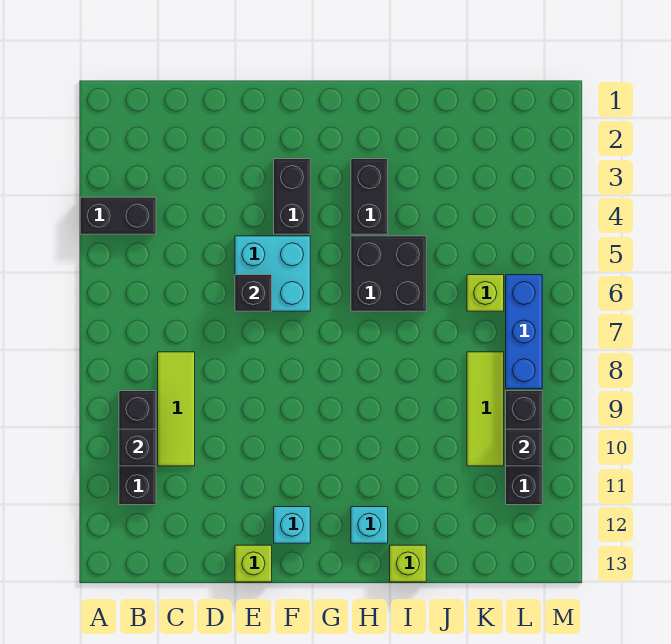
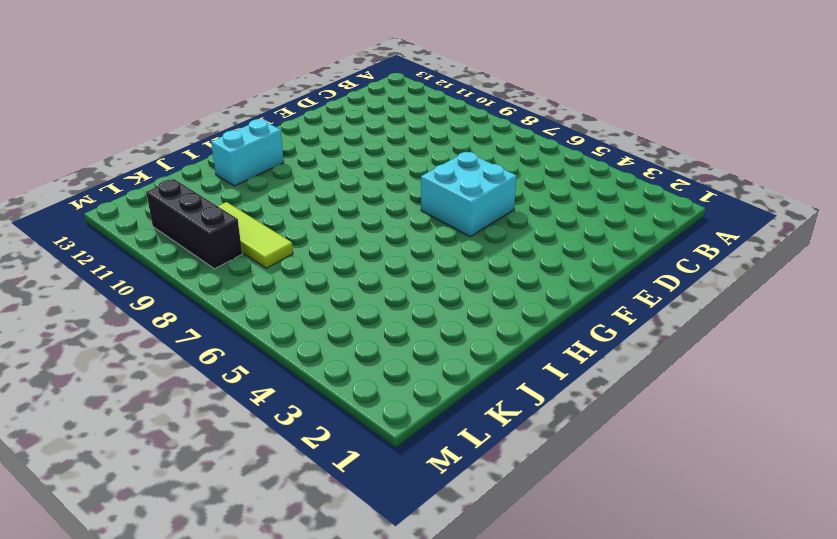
cyan brick H12:I12 level 1 -> cyan brick H12 level 1
none -> black brick A4:B4 level 1
none -> black brick B9:B11 level 1
none -> lime tile C8:C10 level 1

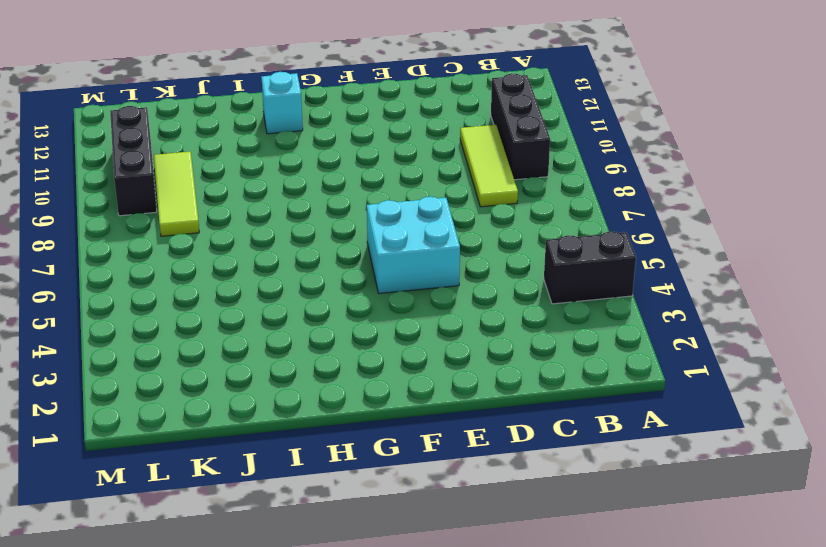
none -> lime brick E13 level 1
none -> black brick F3:F4 level 1
none -> cyan brick F12 level 1

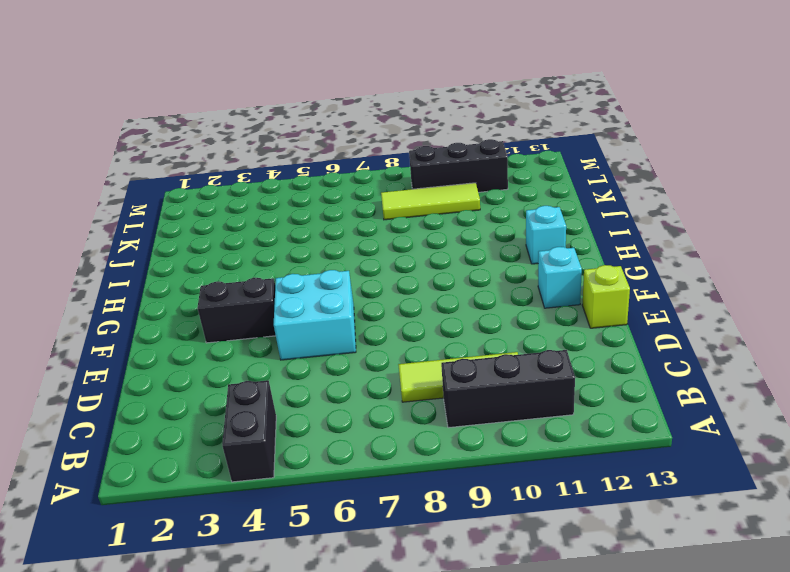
none -> black brick H3:H4 level 1
none -> black brick H5:I6 level 1
none -> lime brick I13 level 1

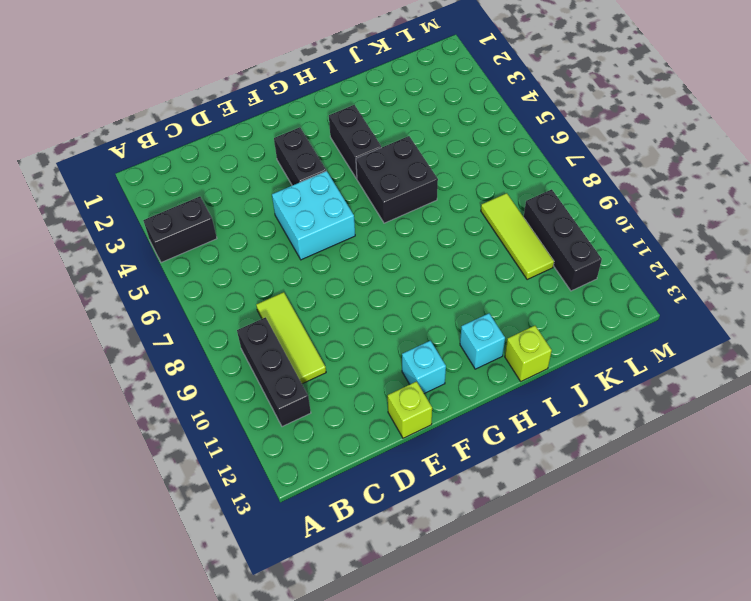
none -> lime brick K6 level 1
none -> blue brick L6:L8 level 1
none -> black brick B10 level 2

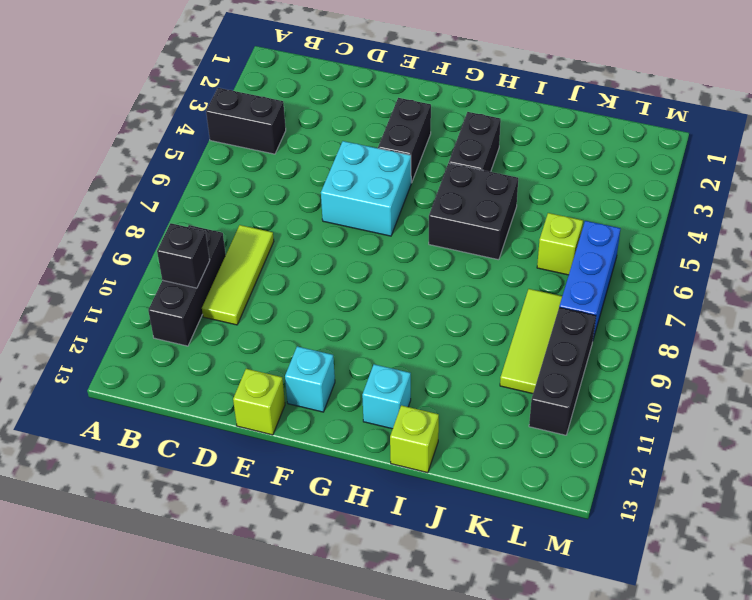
none -> black brick E6 level 2
none -> black brick L10 level 2

